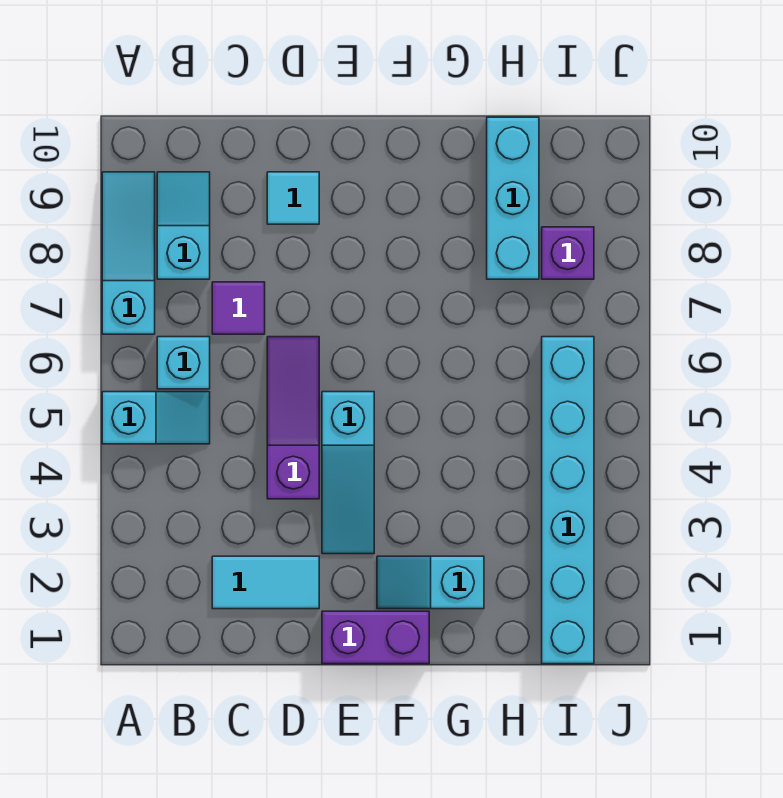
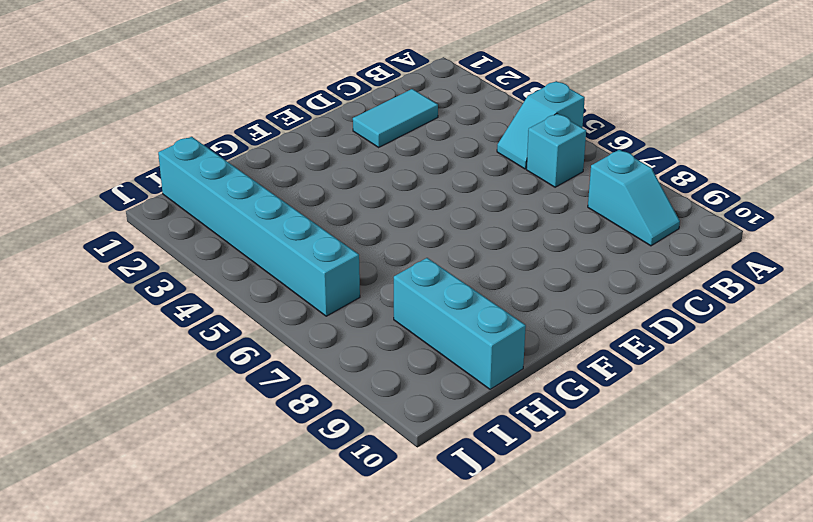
none -> cyan slope A7:A9 level 1 top 7
none -> purple tile C7 level 1
none -> purple slope D4:D6 level 1 top 4

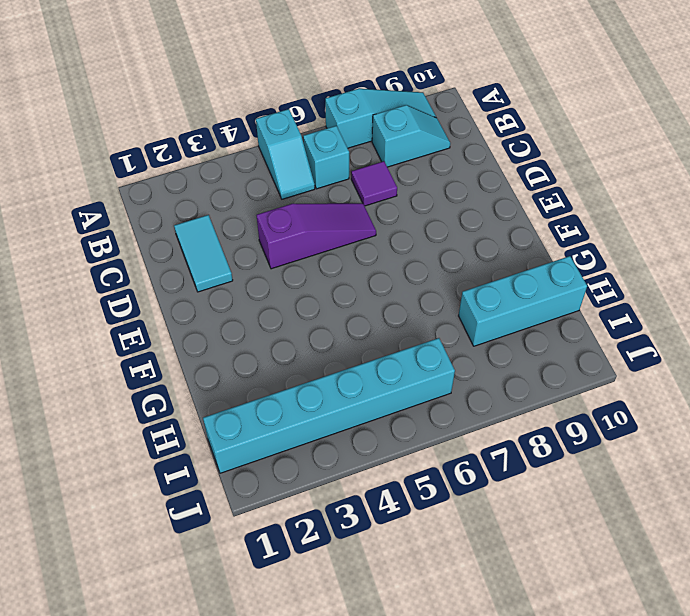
none -> cyan tile D9 level 1
none -> purple brick E1:F1 level 1
none -> cyan slope E3:E5 level 1 top 5

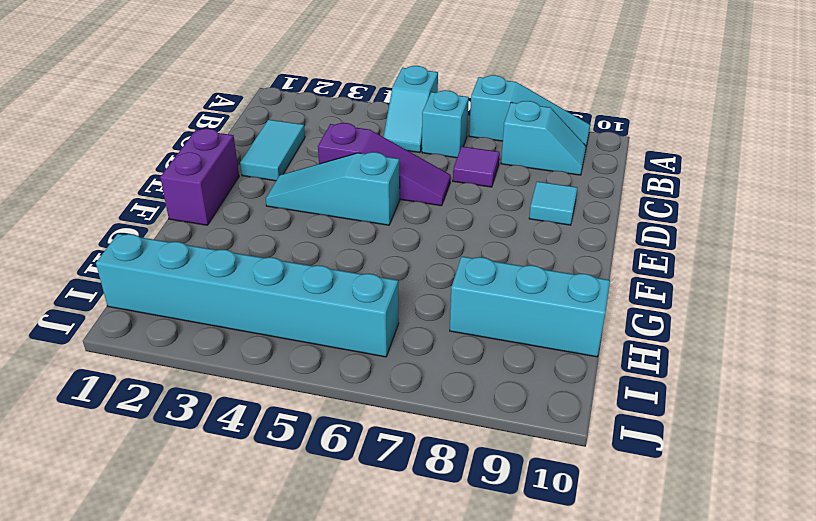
none -> cyan slope F2:G2 level 1 top G
none -> purple brick I8 level 1

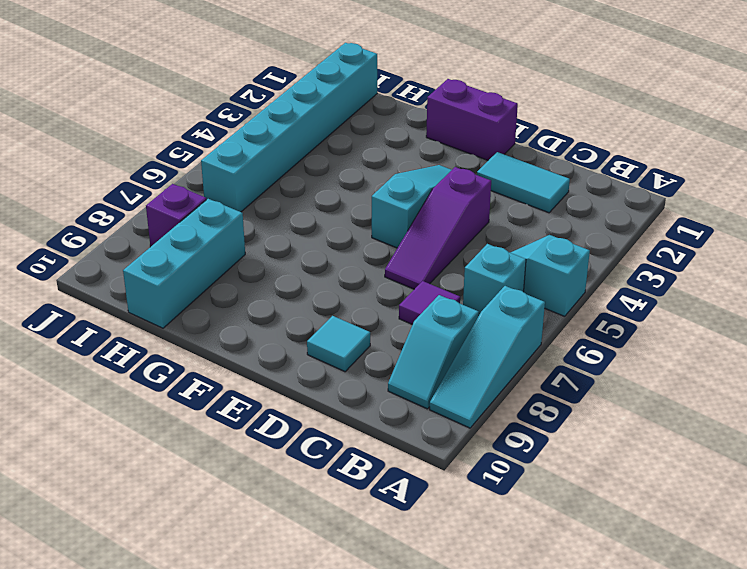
none -> cyan slope F2:G2 level 1 top G

